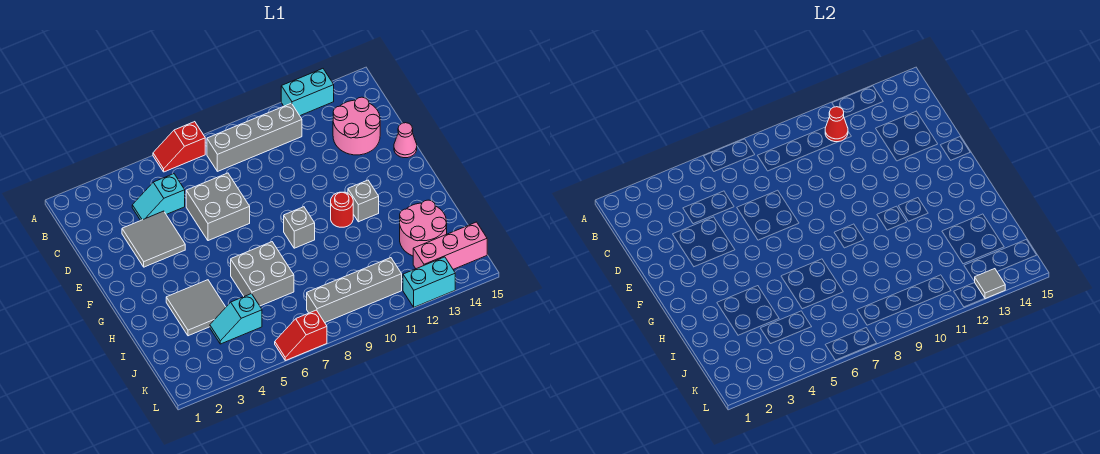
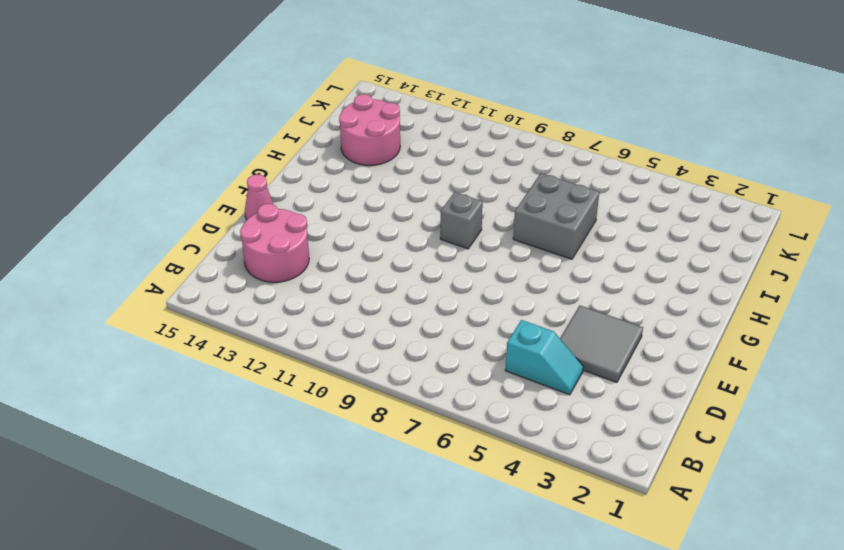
none -> red slope A6:A7 level 1 top 7
none -> cyan brick A12:A13 level 1
none -> grey brick B8:B11 level 1

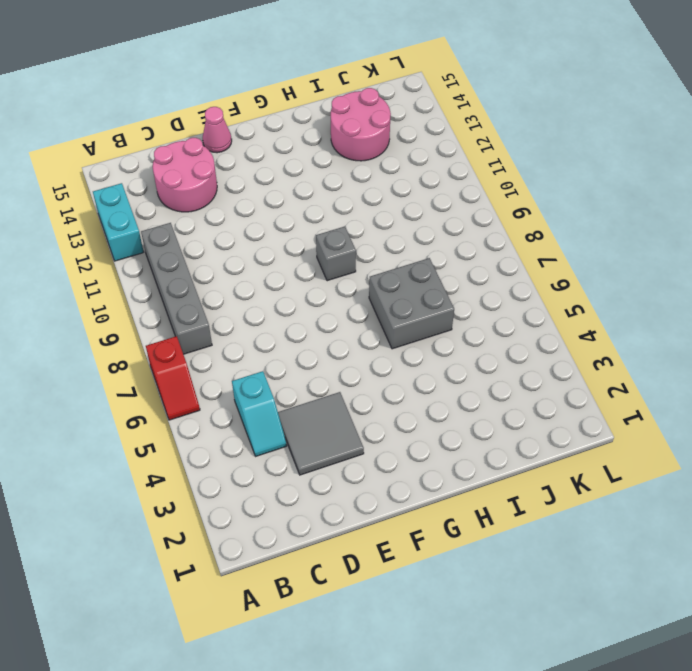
none -> grey brick D6:E7 level 1
none -> red round brick G11 level 1
none -> grey brick G12 level 1

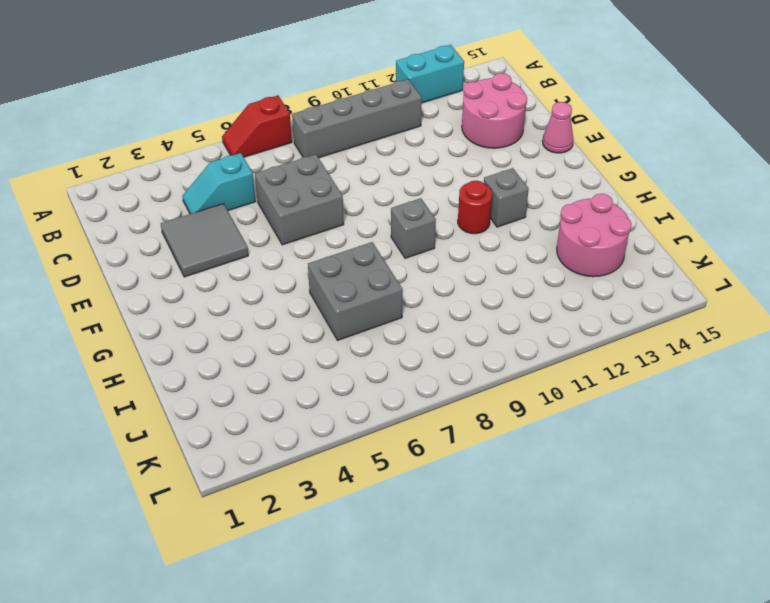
none -> grey tile H3:I4 level 1
none -> cyan slope J4:J5 level 1 top 5
none -> grey brick K8:K11 level 1

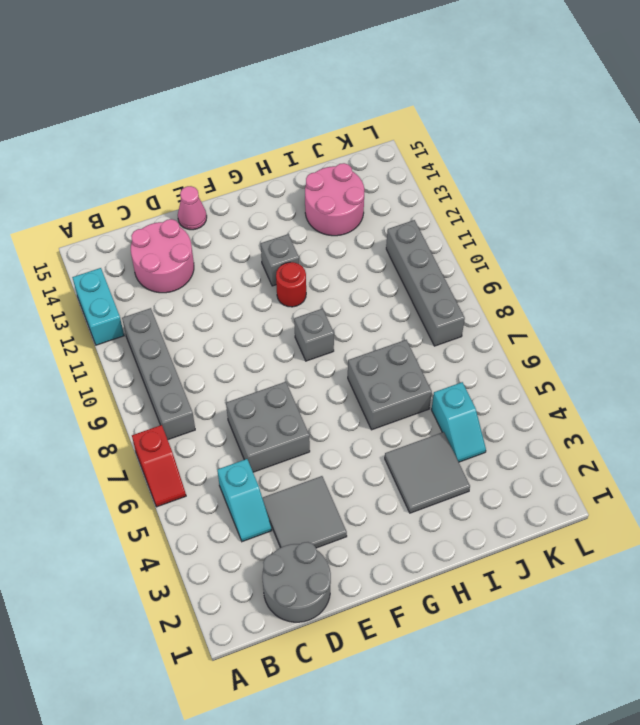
grey round brick C1:D2 level 1 -> none
none -> pink brick K13:K15 level 1
none -> red slope L6:L7 level 1 top 7
none -> cyan brick L12:L13 level 1

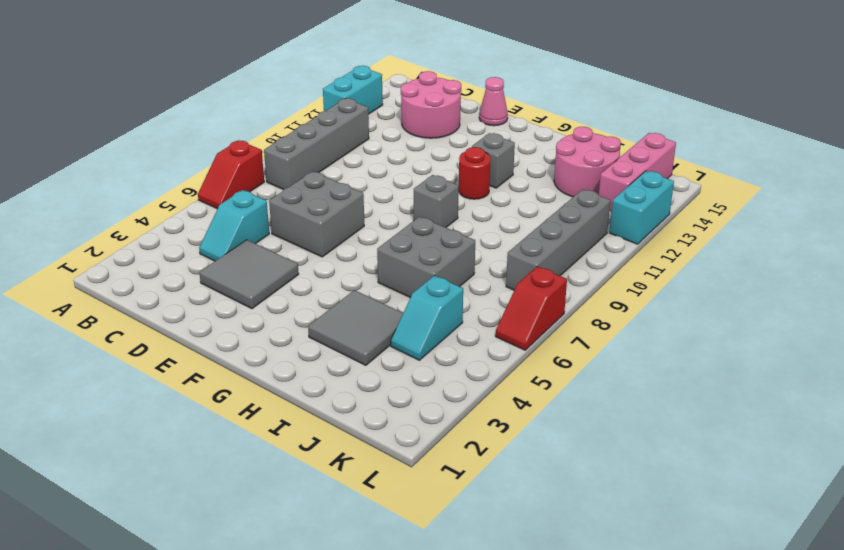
none -> red cone B11 level 2
none -> grey tile L13 level 2

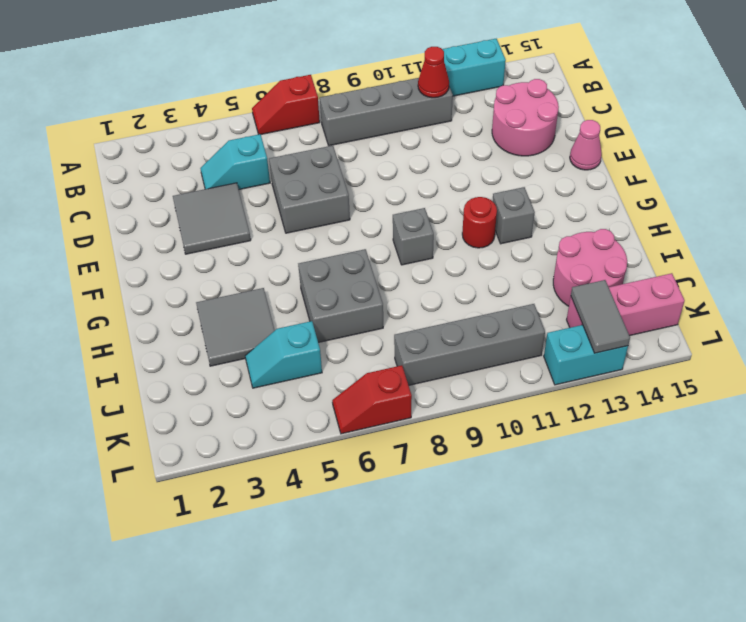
grey tile K13:L13 level 2 -> grey tile L13 level 2

